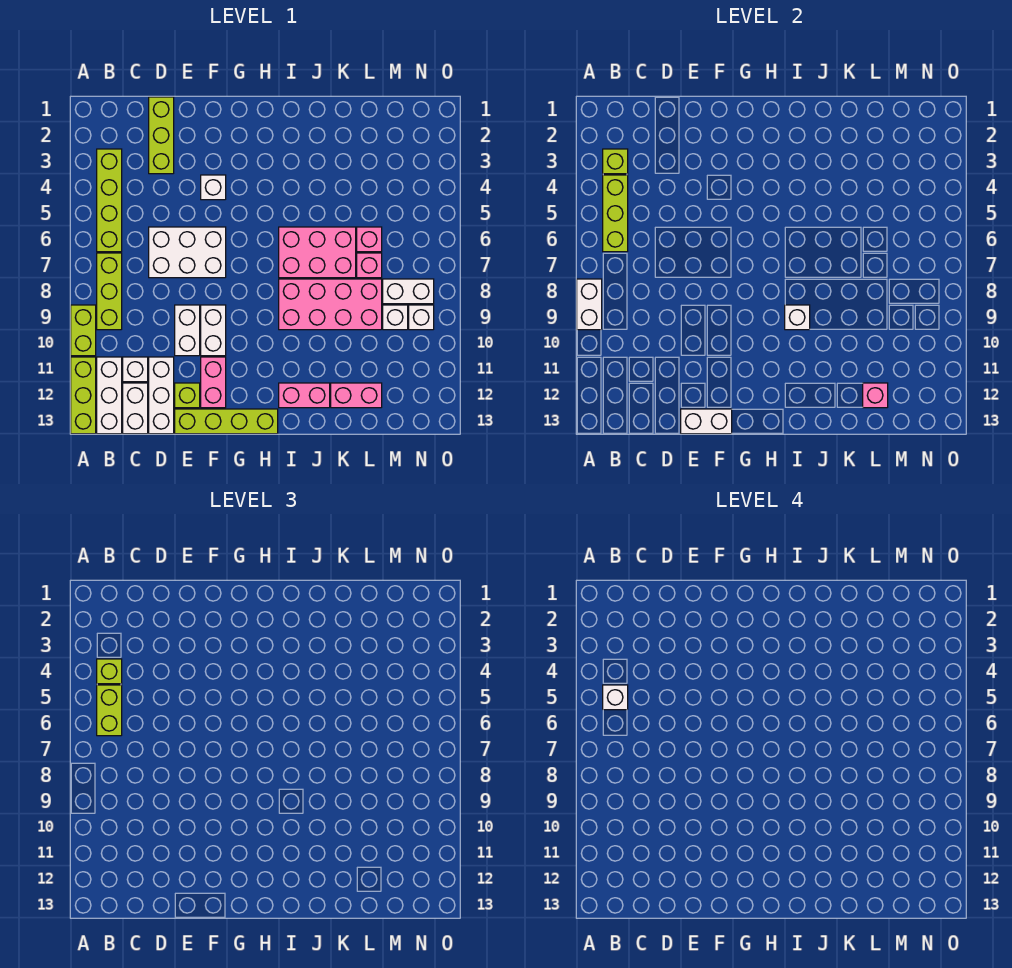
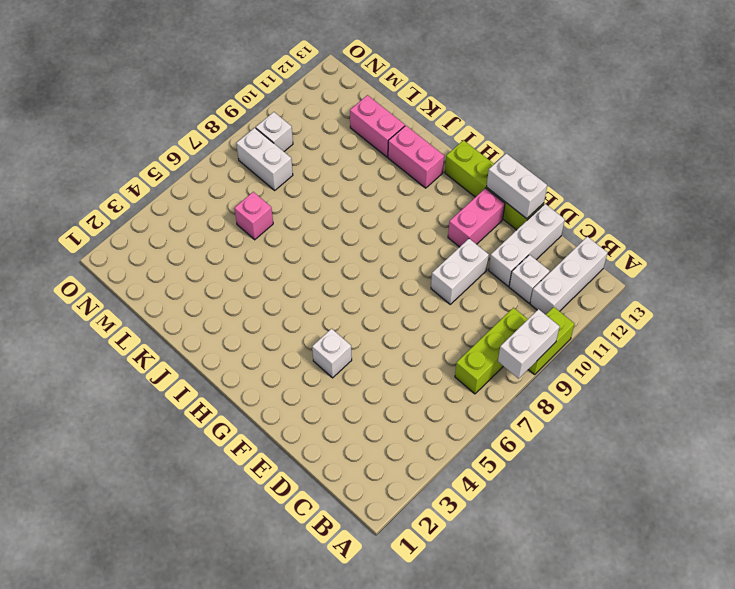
none -> lime brick A11:A13 level 1
none -> lime brick B3:B6 level 1
none -> white brick C12:C13 level 1
none -> lime brick D1:D3 level 1

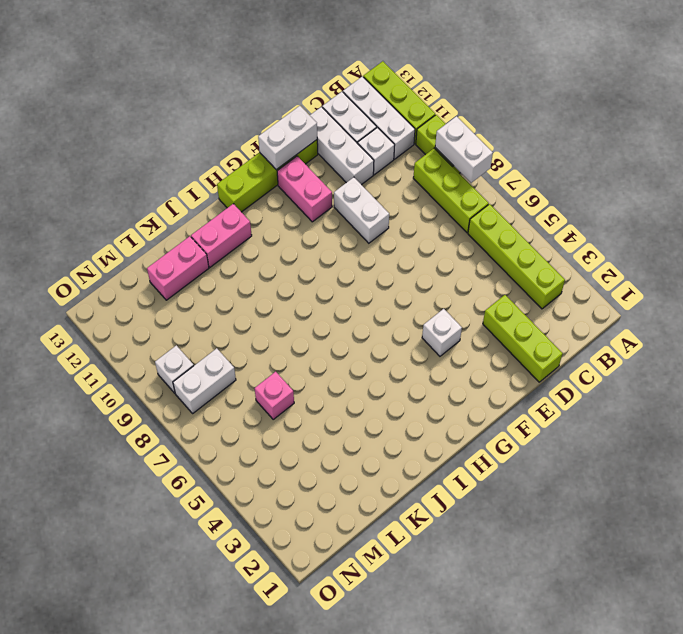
none -> white brick D6:F7 level 1
none -> lime brick E12 level 1
none -> white brick F9:F10 level 1
none -> pink brick I6:K7 level 1

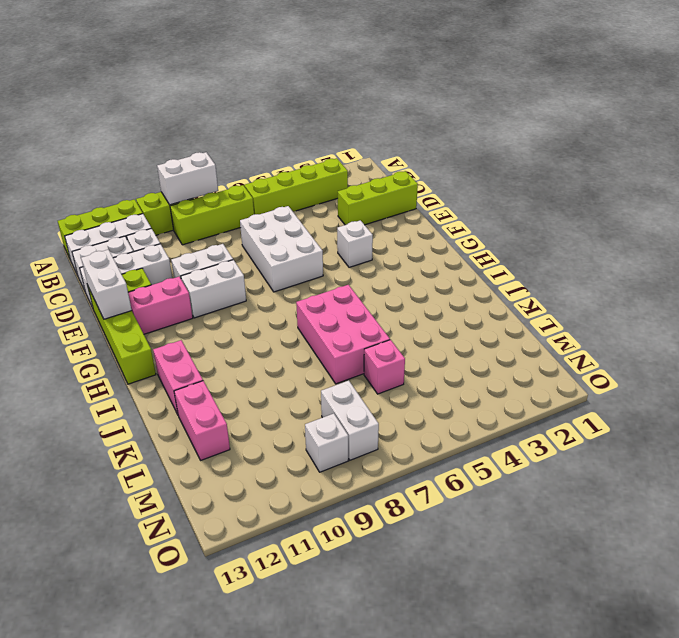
none -> pink brick I8:L9 level 1
none -> pink brick L7 level 1
none -> white brick M9 level 1
none -> lime brick B3 level 2

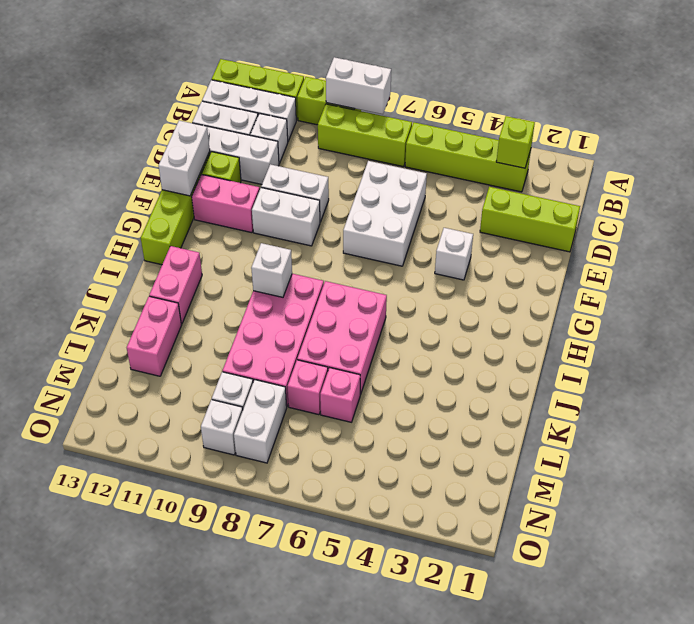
none -> lime brick B4:B6 level 2
none -> pink brick L12 level 2
none -> lime brick B4 level 3
none -> lime brick B5:B6 level 3

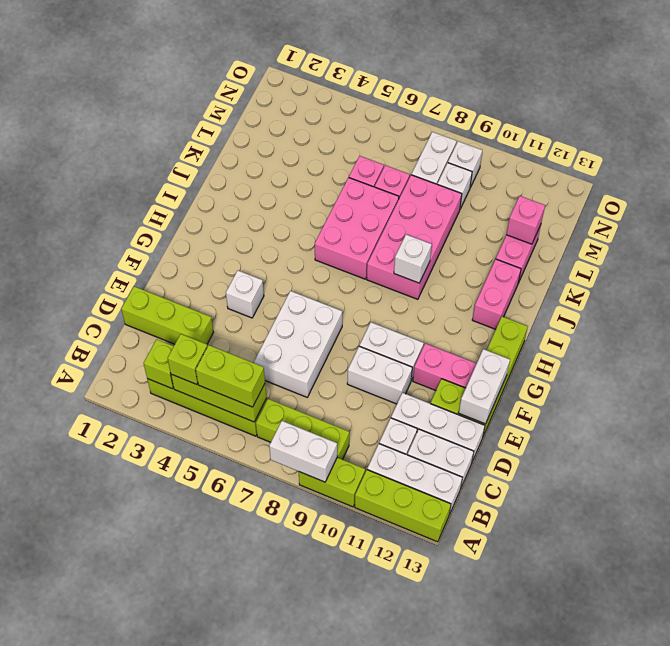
none -> white brick B5 level 4

